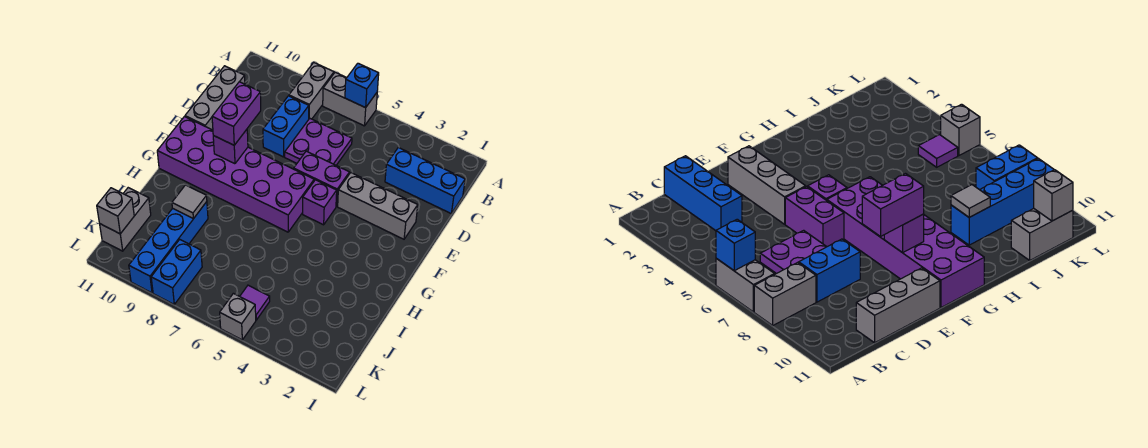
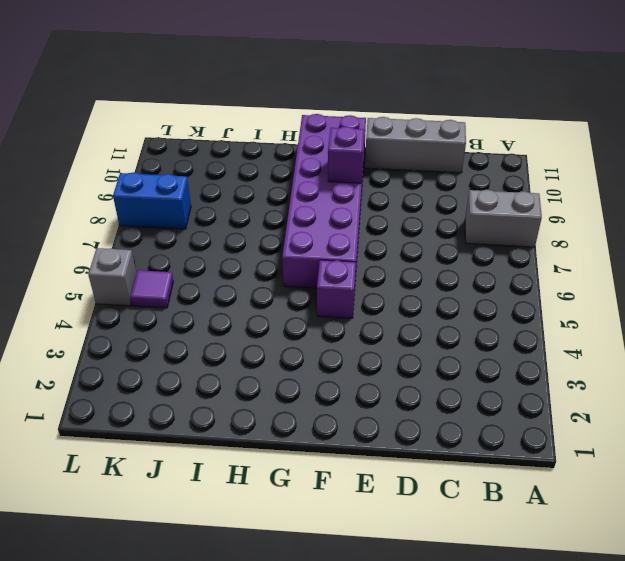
none -> grey brick A6:A7 level 1
none -> blue brick C1:C3 level 1
none -> purple plate C6:D7 level 1

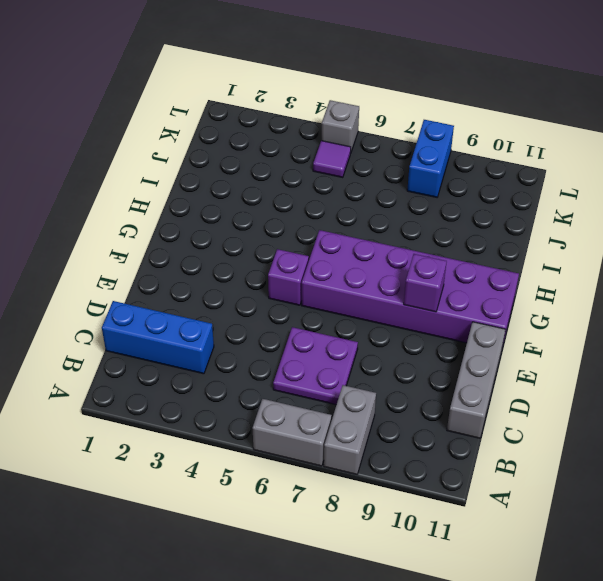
none -> blue brick C8:D8 level 1
none -> grey brick E2:E4 level 1
none -> purple brick E5:E6 level 1

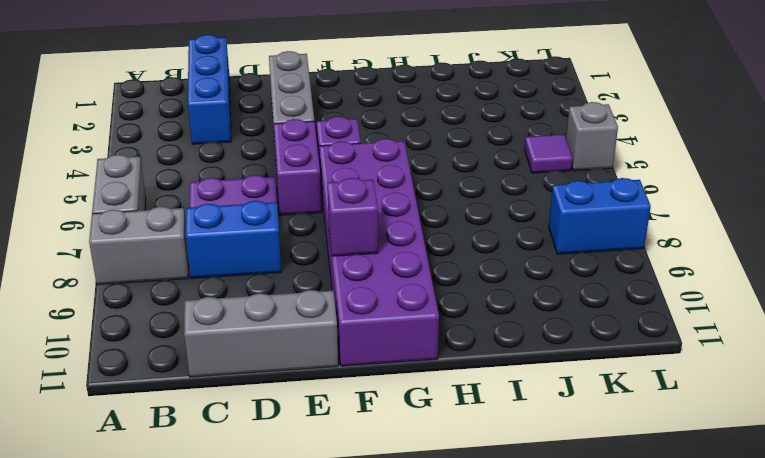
none -> blue brick I9:L9 level 1
none -> grey brick J11:K11 level 1
none -> blue brick A6 level 2

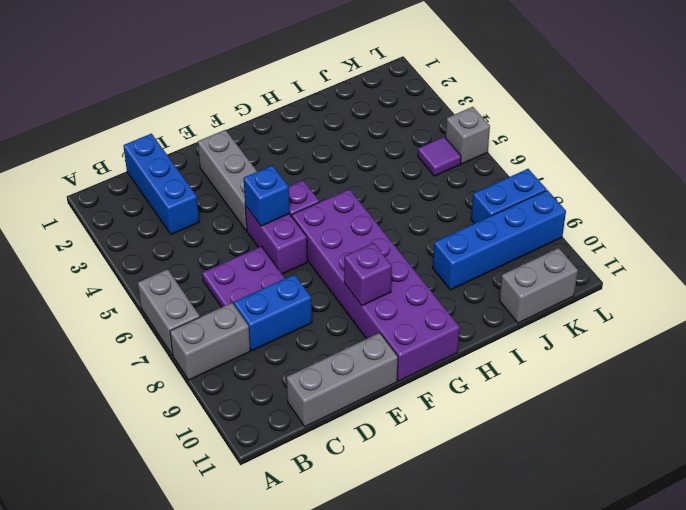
blue brick E5 level 2 -> blue brick A6 level 2
none -> grey tile I9 level 2
none -> grey brick K11 level 2
none -> purple brick E9:F9 level 3

